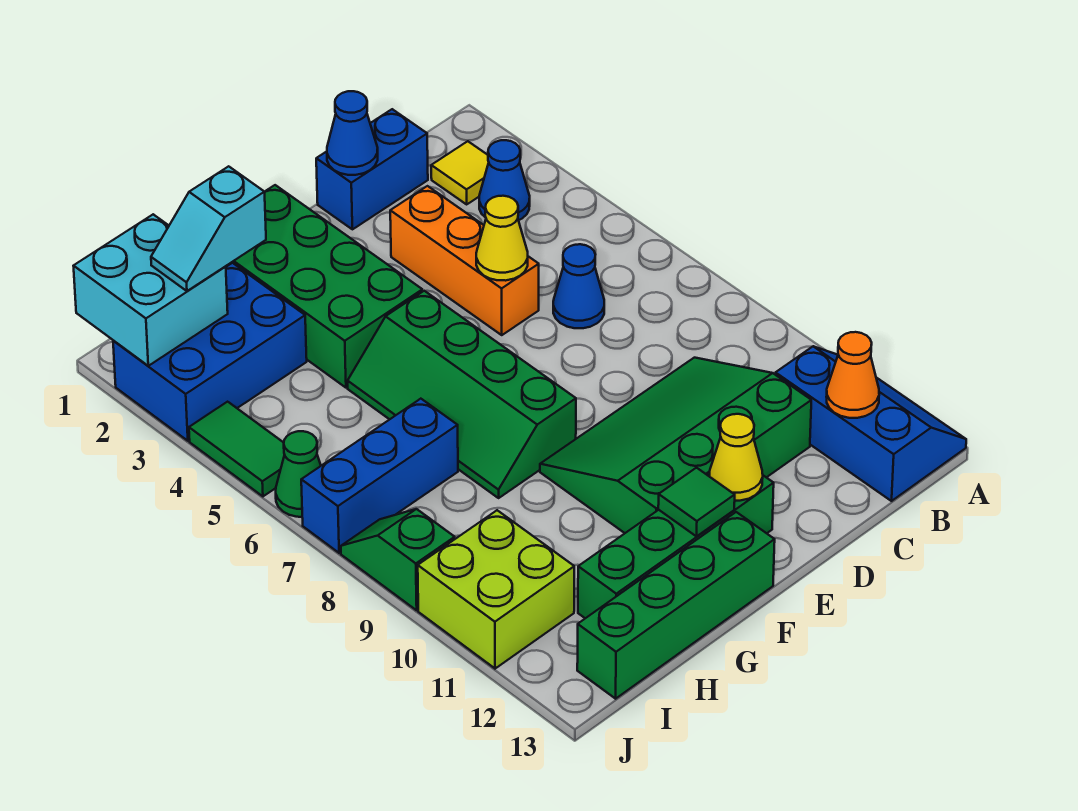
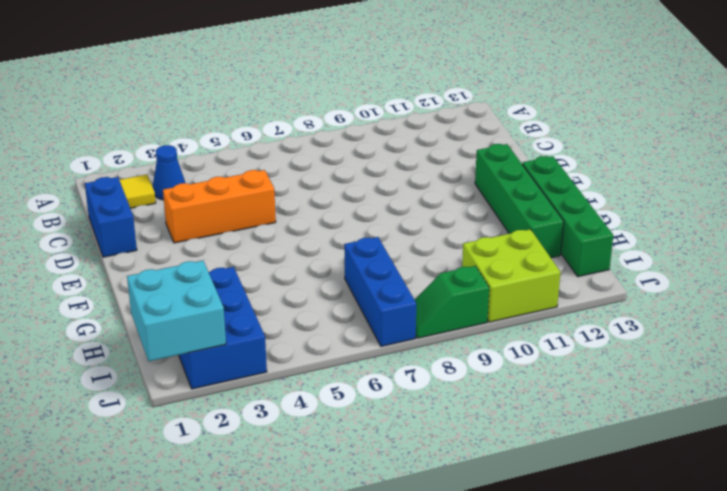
none -> blue slope A11:B13 level 1 top B
none -> blue cone C6 level 1
none -> green slope C9:F11 level 1 top 11

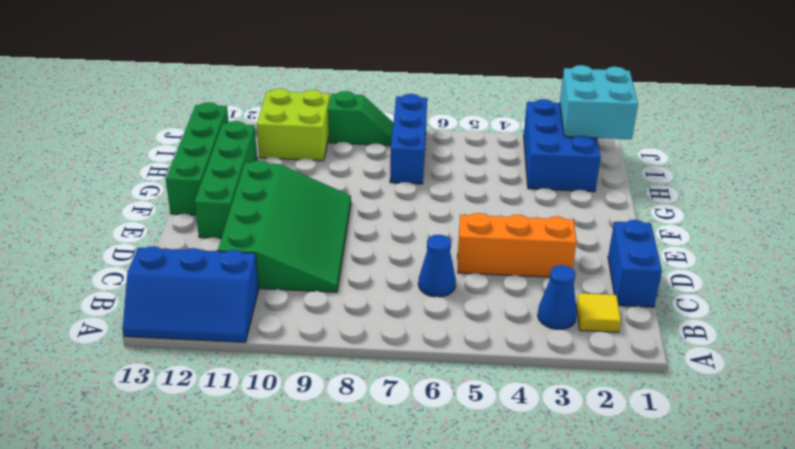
none -> green brick F1:G4 level 1
none -> green slope F5:G8 level 1 top F
none -> green tile J4:J5 level 1

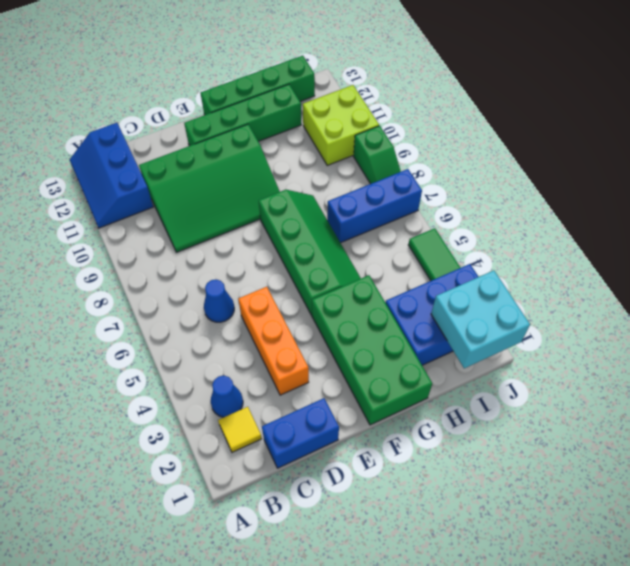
none -> green cone J6 level 1
none -> orange cone B12 level 2
none -> blue cone D1 level 2

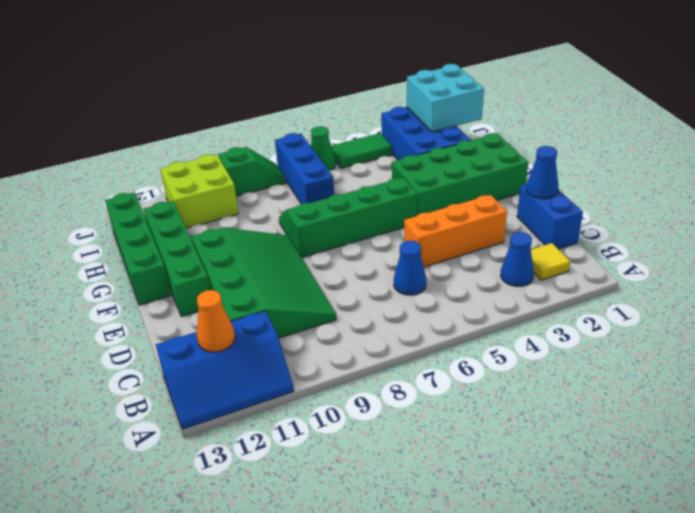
none -> yellow cone D5 level 2
none -> yellow cone E12 level 2
none -> green tile F12 level 2

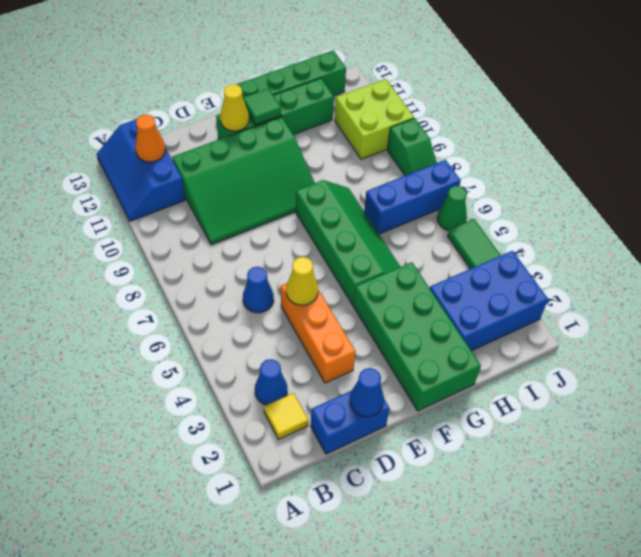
none -> cyan brick I1:J2 level 2
none -> cyan slope H2:I2 level 3 top H

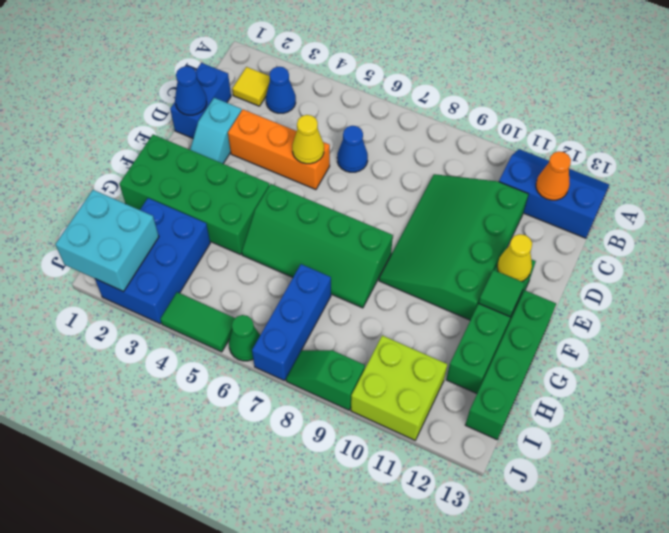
cyan slope D2:E2 level 1 top D -> cyan slope H2:I2 level 3 top H

